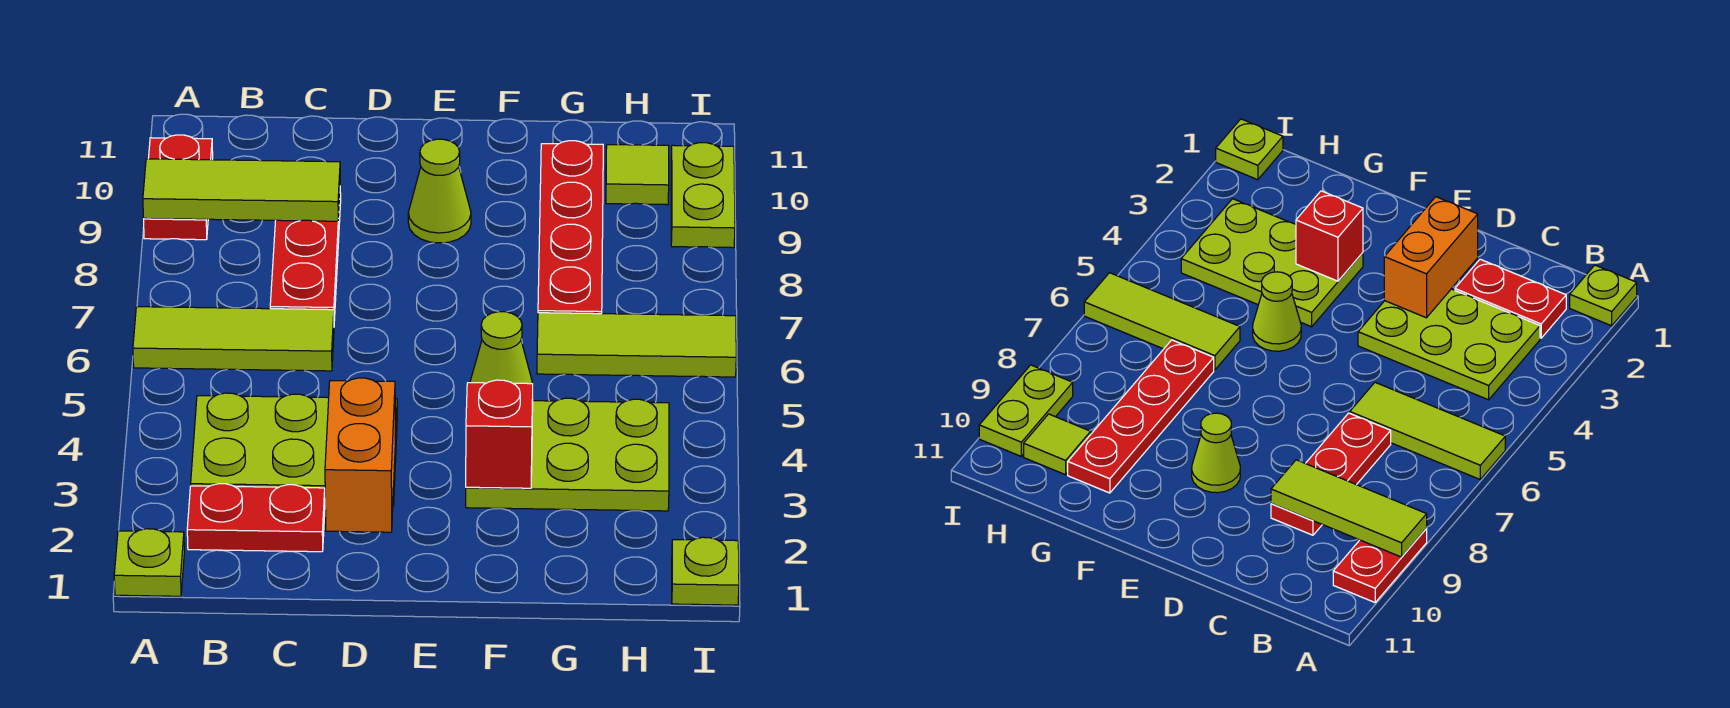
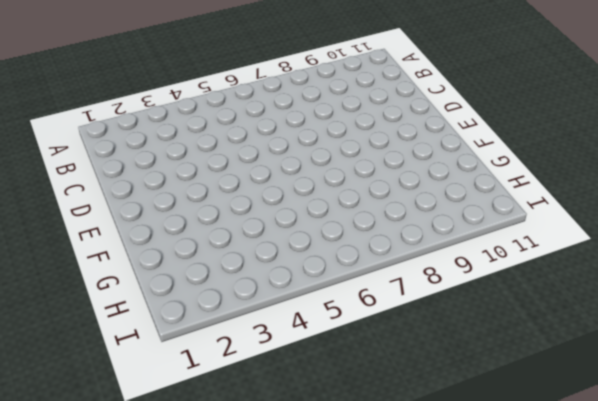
none -> lime plate A1 level 1
none -> lime tile A6:C6 level 1
none -> red plate A9:A10 level 1

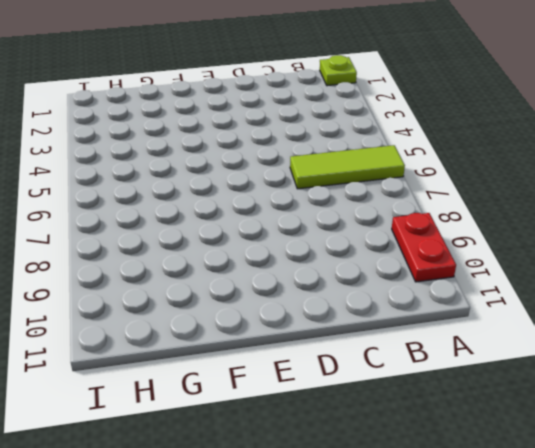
none -> red plate B2:C2 level 1
none -> lime plate B3:D4 level 1
none -> red plate C7:C9 level 1

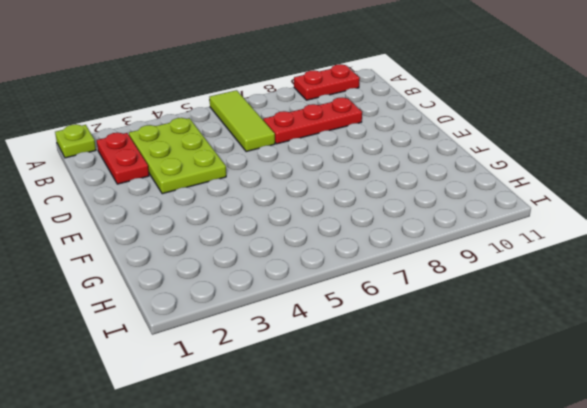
none -> lime cone E9 level 1
none -> lime plate F3:H4 level 1
none -> lime cone F5 level 1

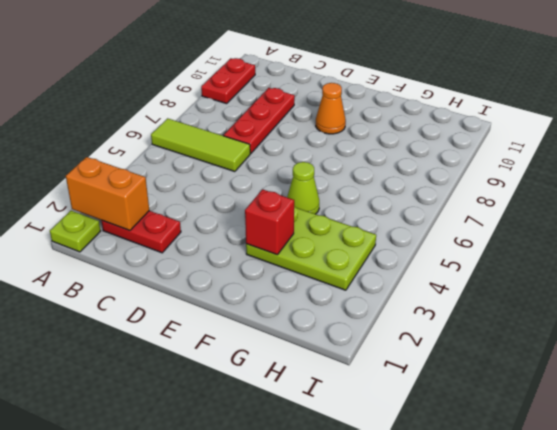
orange brick A2:B2 level 2 -> orange brick D2:D3 level 2
orange cone E9 level 1 -> lime cone E9 level 1
none -> lime plate B3:D4 level 1
none -> lime tile G6:I6 level 1
none -> red plate G7:G10 level 1

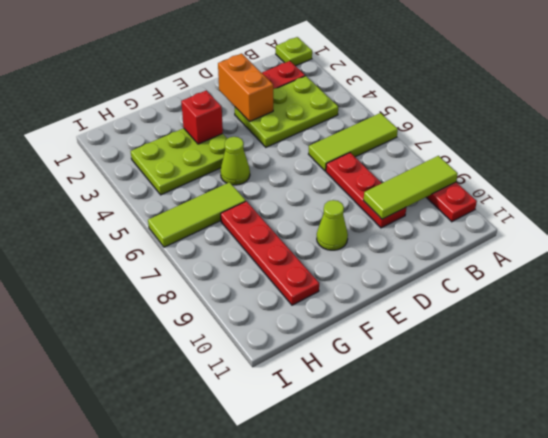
none -> lime tile H10 level 1
none -> lime plate I1 level 1
none -> lime plate I9:I10 level 1

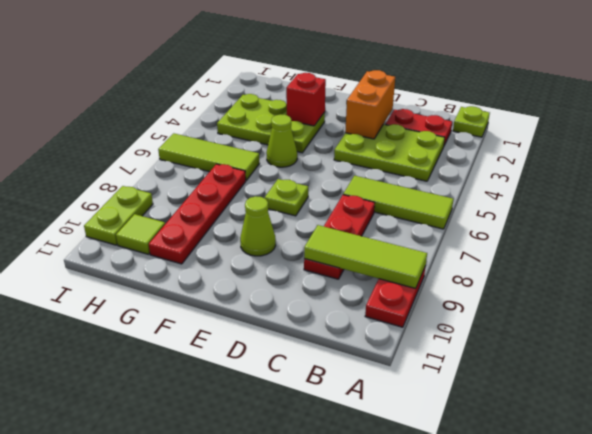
lime plate E7 level 1 -> lime plate I1 level 1

